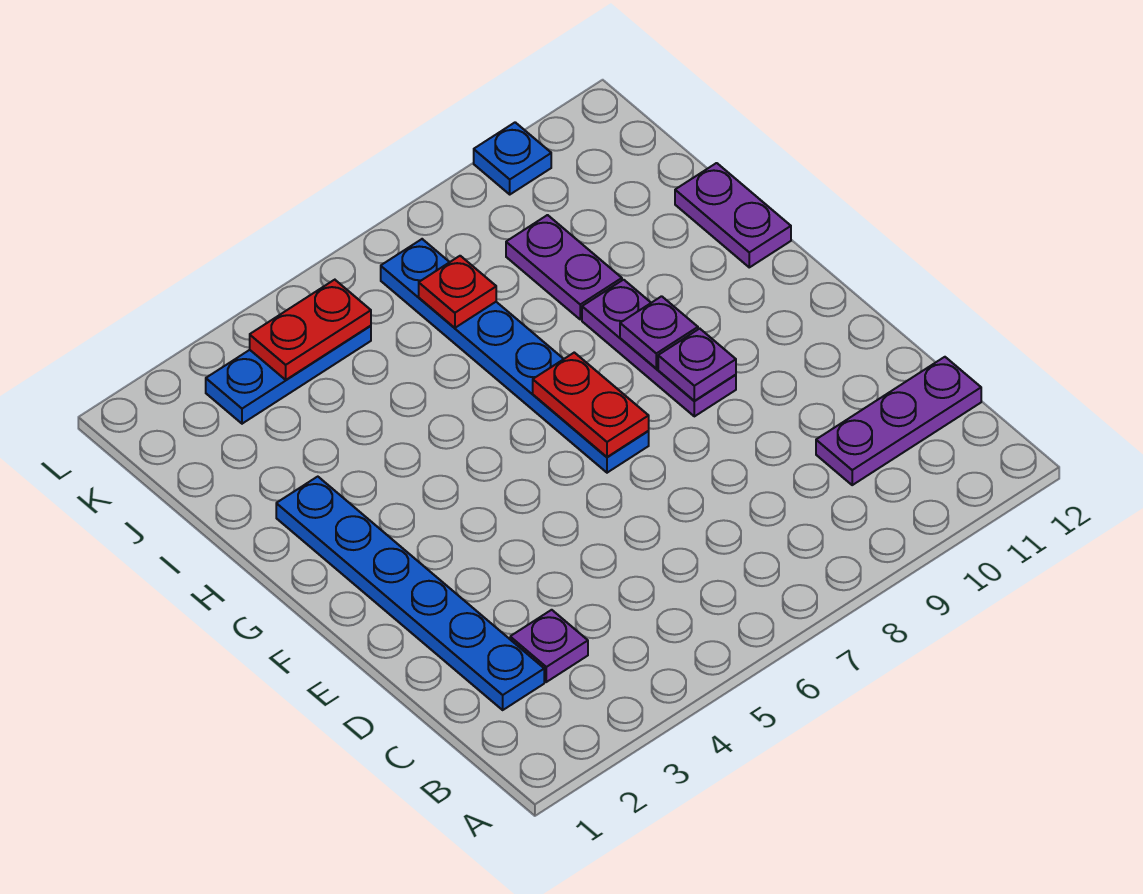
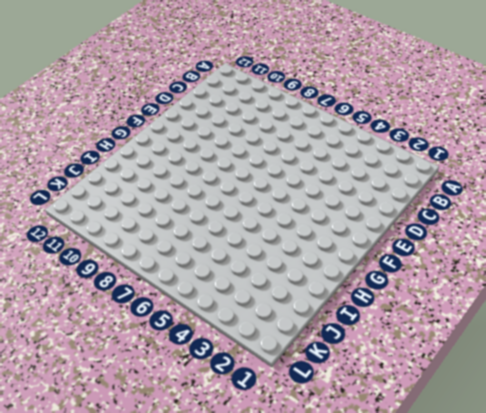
none -> blue plate C2:H2 level 1
none -> purple plate C3 level 1
none -> purple plate C10:C12 level 1

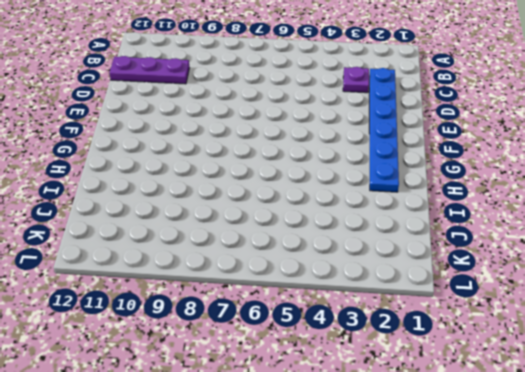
none -> blue plate F7:K7 level 1
none -> purple plate F9:H9 level 1
none -> purple plate H12:I12 level 1

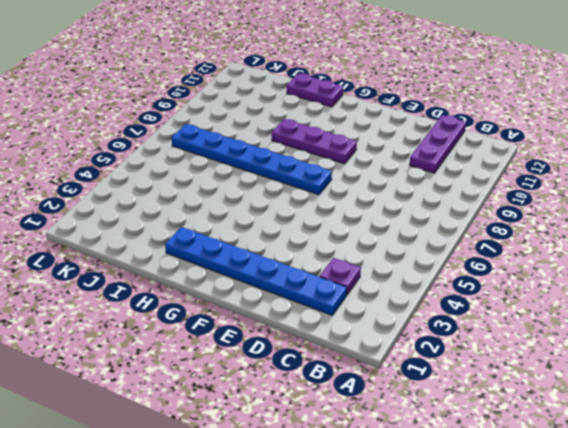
none -> purple plate I9:J9 level 1
none -> blue plate K3:K5 level 1
none -> blue plate L10 level 1

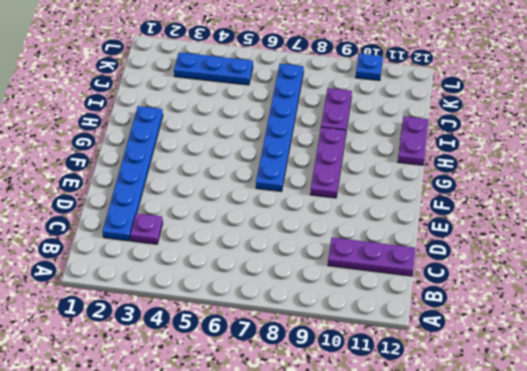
none -> red plate F7:G7 level 2
none -> purple plate F9 level 2
none -> purple plate G9 level 2

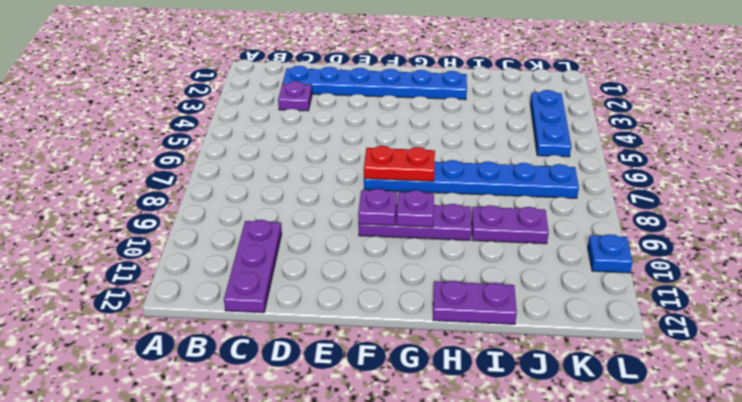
none -> red plate J7 level 2
none -> red plate K4:K5 level 2

